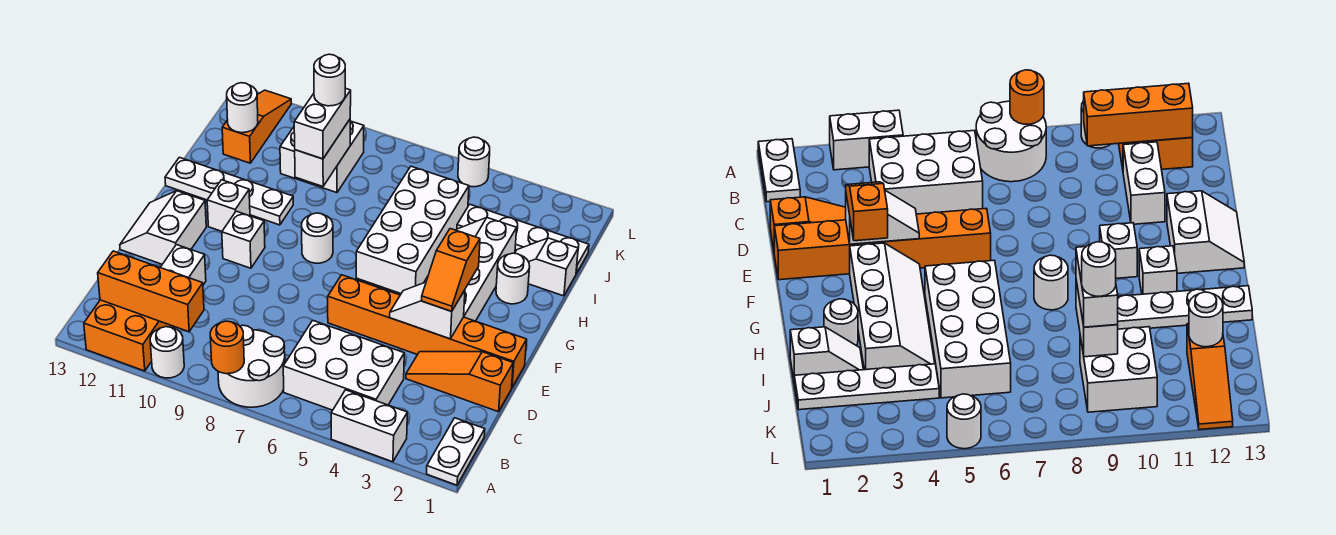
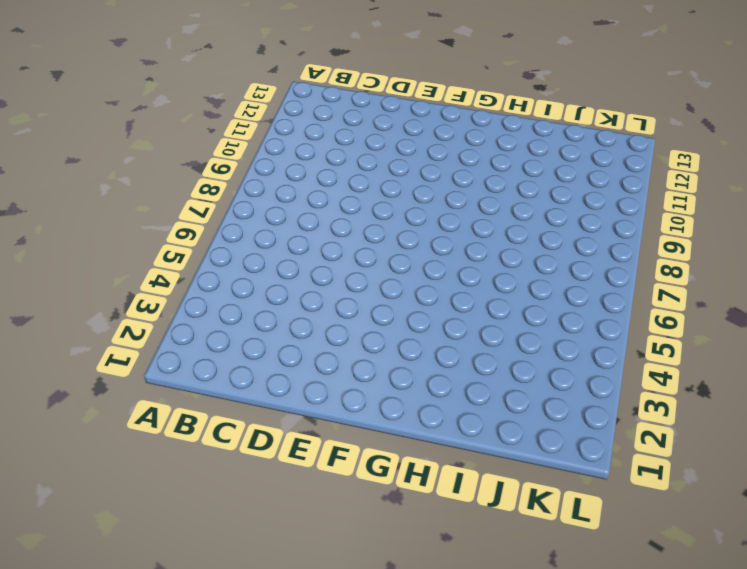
none -> white plate A1:B1 level 1
none -> white brick A3:A4 level 1
none -> white round brick A7:B8 level 1
none -> white round brick A10 level 1

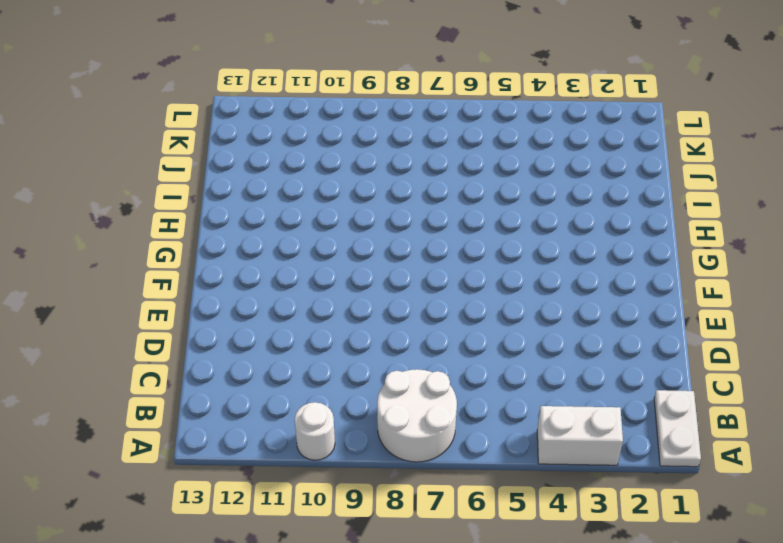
none -> orange brick A11:B12 level 1
none -> white brick B4:C6 level 1
none -> white brick C11:D11 level 1
none -> orange slope D1:D3 level 1 top 1

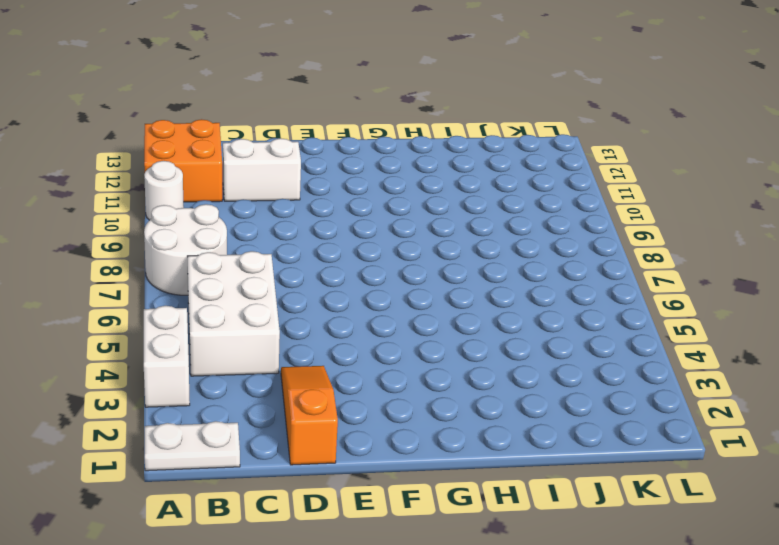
none -> orange brick E1:E6 level 1
none -> white slope E12:F13 level 1 top 12
none -> white slope F3:I4 level 1 top 3
none -> white brick F10 level 1

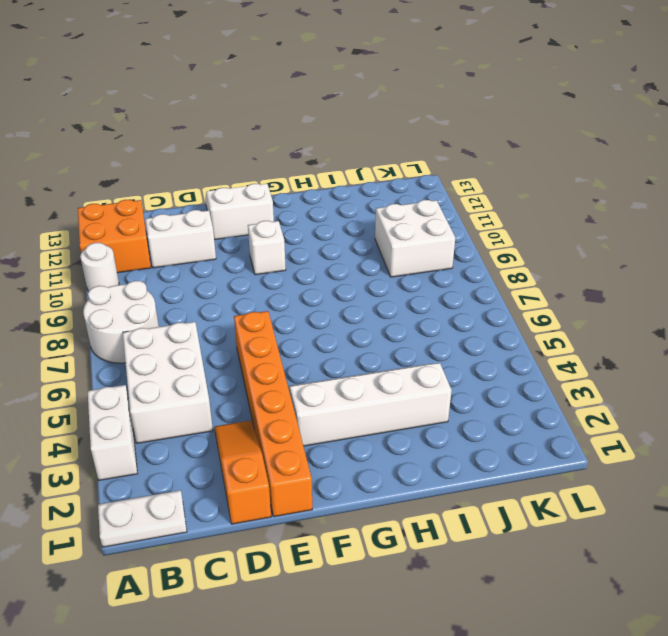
none -> white brick G5:J6 level 1
none -> white round brick G8 level 1
none -> white brick G11 level 1
none -> white round brick H2 level 1

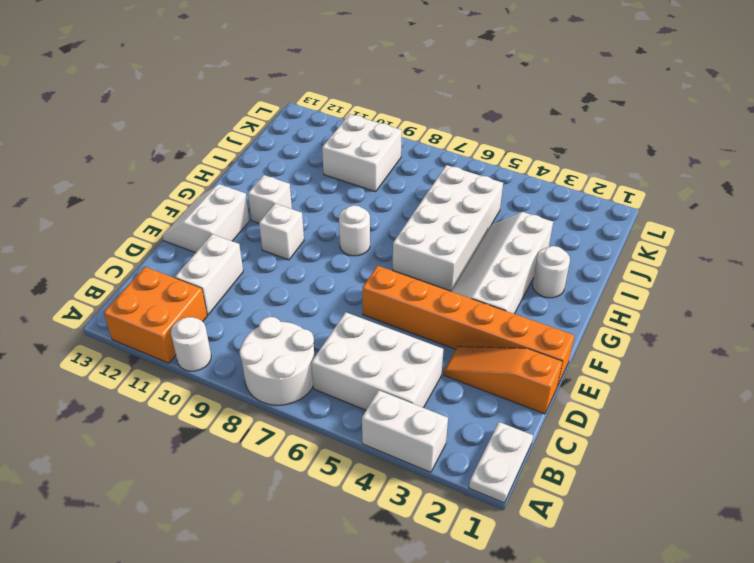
none -> white plate H10:H13 level 1
none -> white slope I1:I2 level 1 top 1
none -> white plate J1:J4 level 1
none -> orange slope J12:L12 level 1 top J

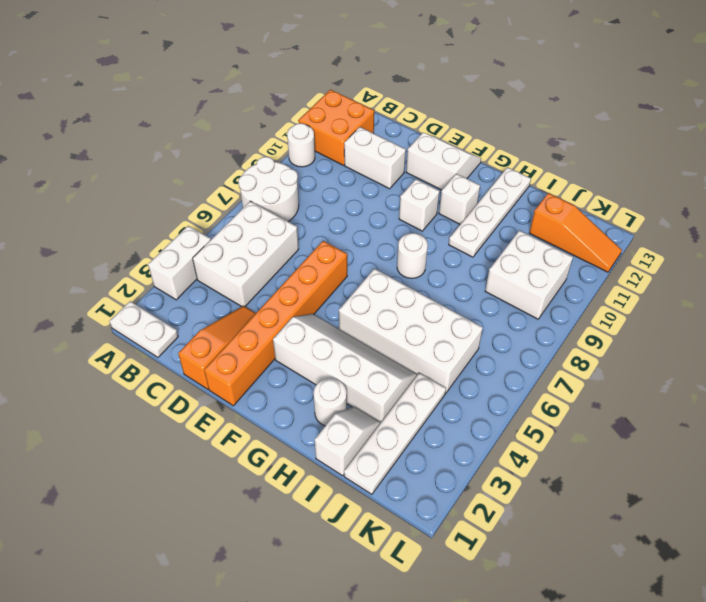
none -> white round brick L5 level 1
none -> orange round brick A8 level 2
none -> orange brick B10:B12 level 2
none -> white slope E3:E4 level 2 top 3

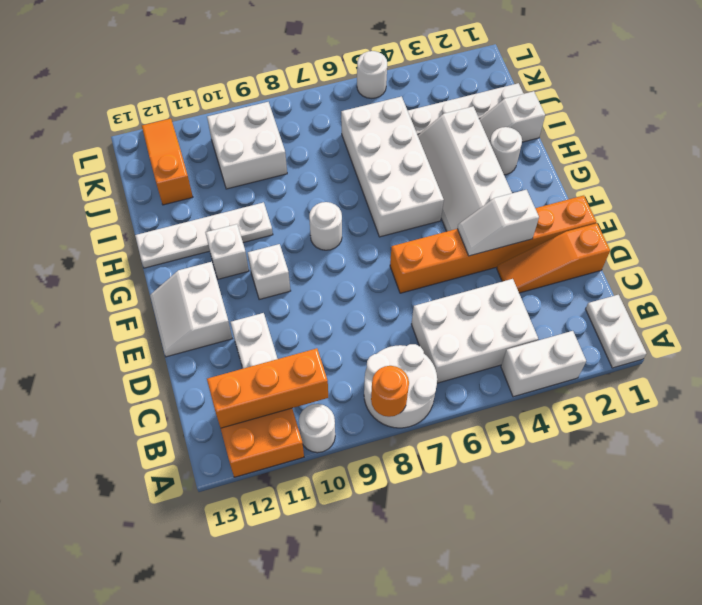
none -> white brick I9:J9 level 2
none -> white round brick J12 level 2
none -> orange slope E3:F3 level 3 top F
none -> white brick I9:J9 level 3

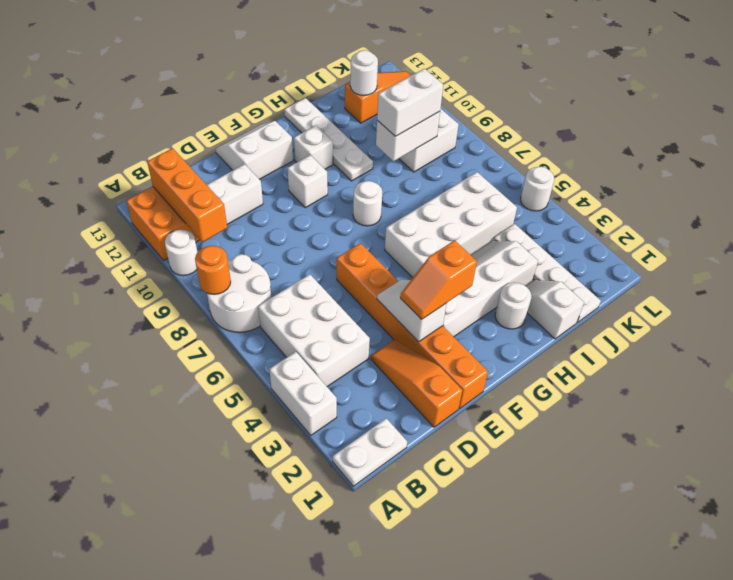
none -> white round brick J9 level 4

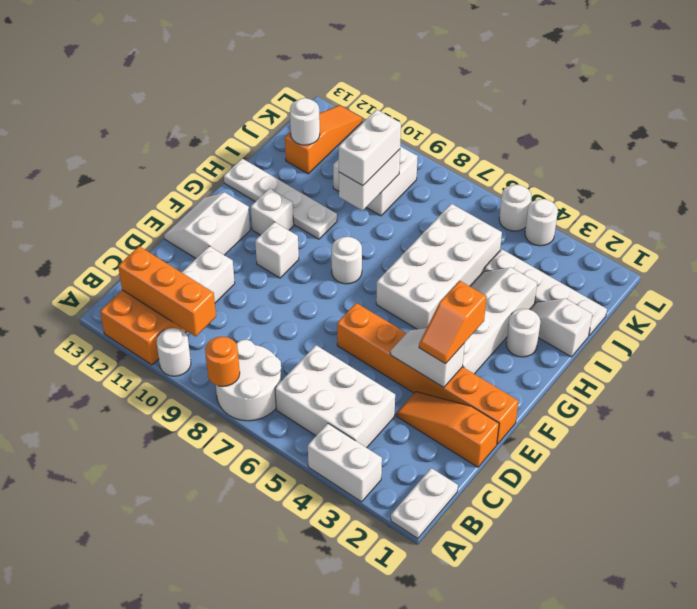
white round brick L4 level 1 -> white round brick J9 level 4

